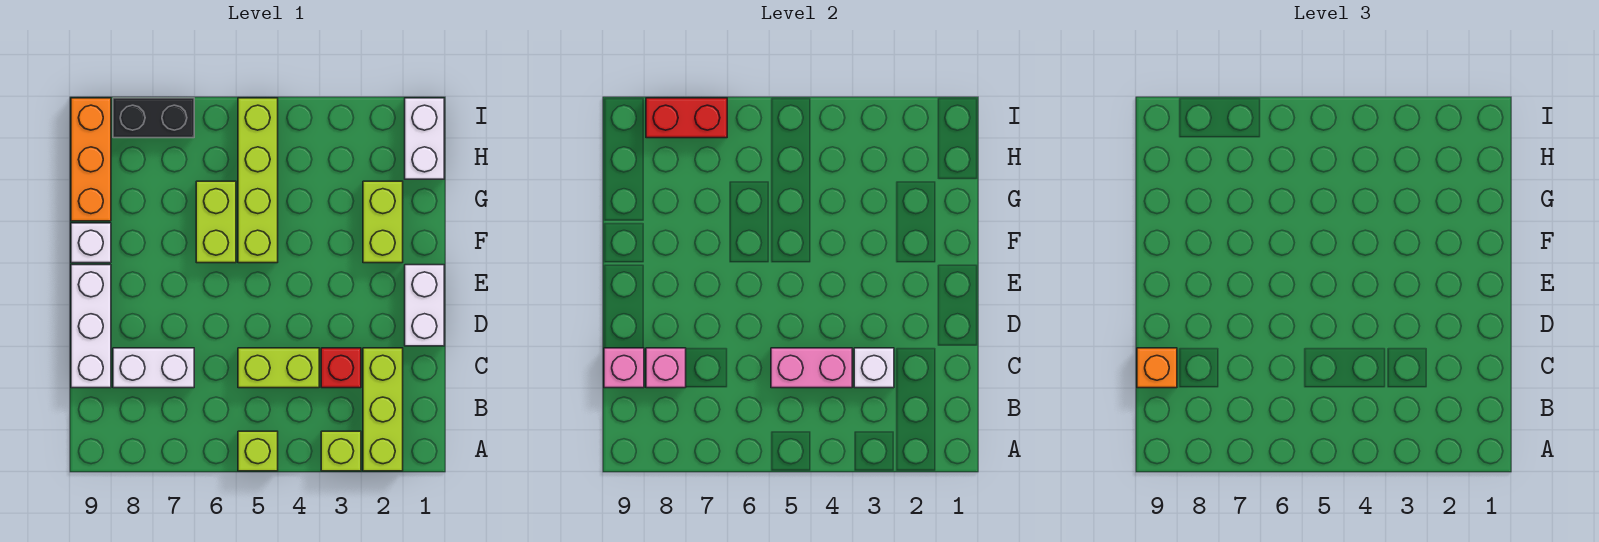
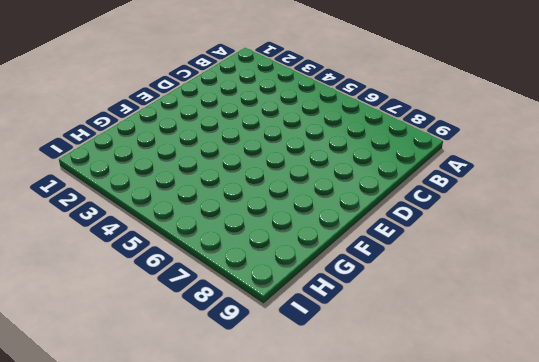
none -> lime brick A2:C2 level 1
none -> lime brick A3 level 1
none -> lime brick A5 level 1

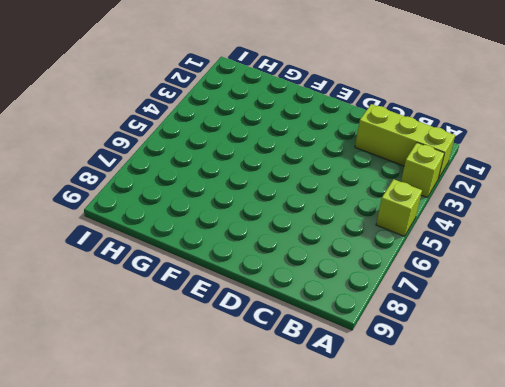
none -> red brick C3 level 1
none -> lime brick C4:C5 level 1
none -> white brick C7:C8 level 1

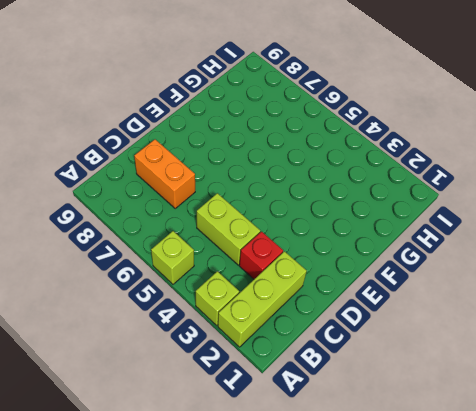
orange brick C7:C8 level 1 -> white brick C7:C8 level 1
none -> white brick C9:E9 level 1
none -> white brick D1:E1 level 1
none -> lime brick F2:G2 level 1

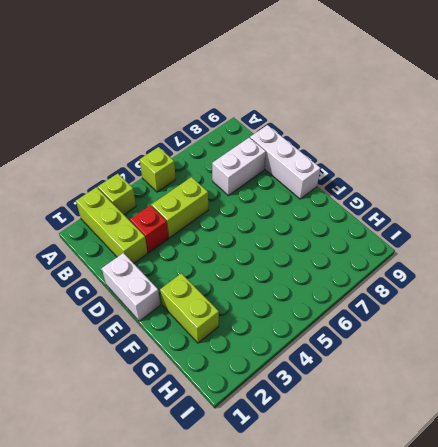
none -> lime brick F5:I5 level 1
none -> lime brick F6:G6 level 1
none -> white brick F9 level 1

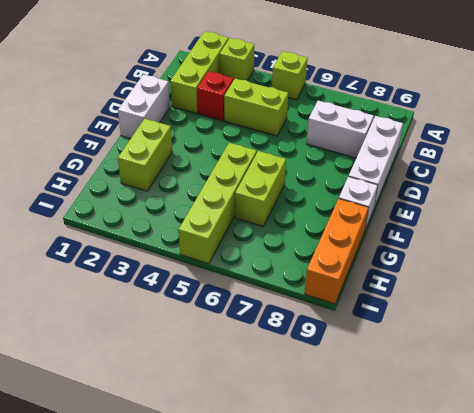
none -> white brick H1:I1 level 1
none -> black brick I7:I8 level 1
none -> white brick C3 level 2

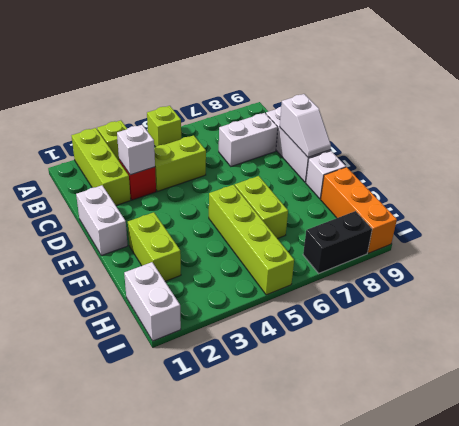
white slope D9:E9 level 2 top D -> none
none -> pink brick C4:C5 level 2
none -> pink brick C8 level 2
none -> pink brick C9 level 2

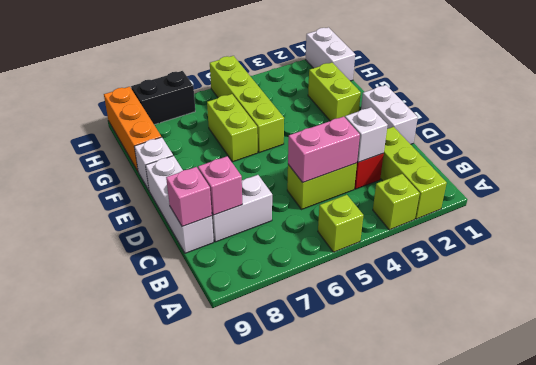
none -> red brick I7:I8 level 2
none -> orange brick C9 level 3

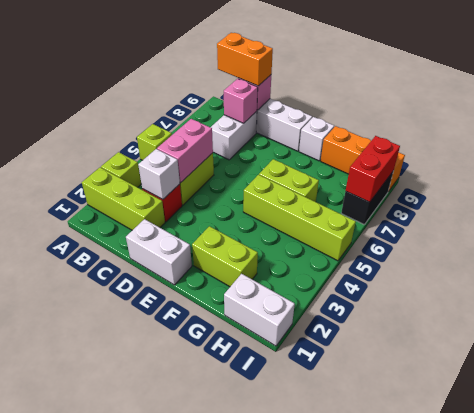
orange brick B9:C9 level 3 -> orange brick C9 level 3

